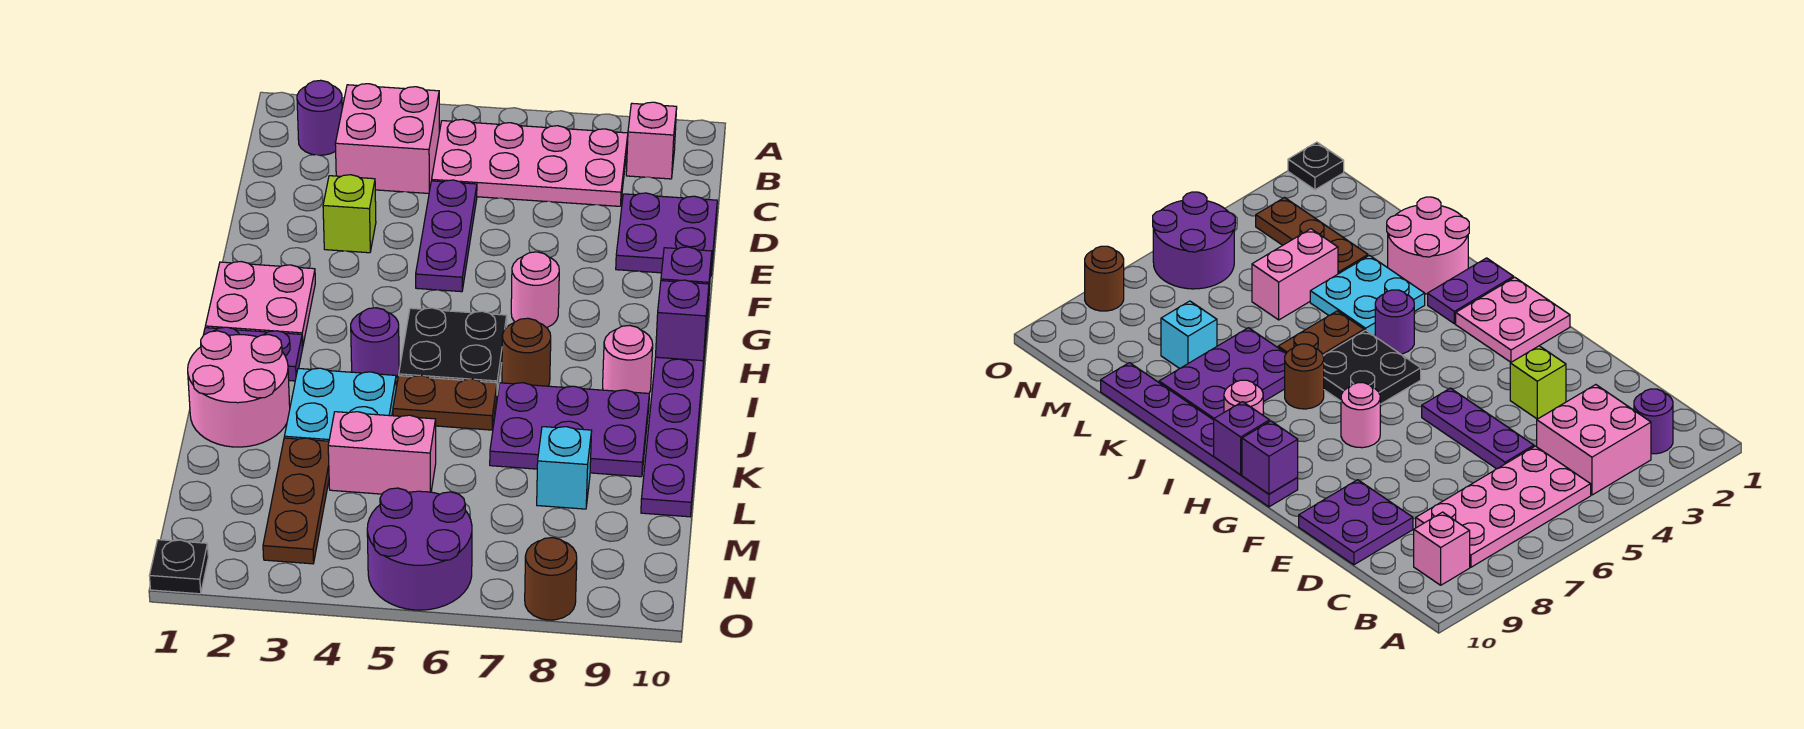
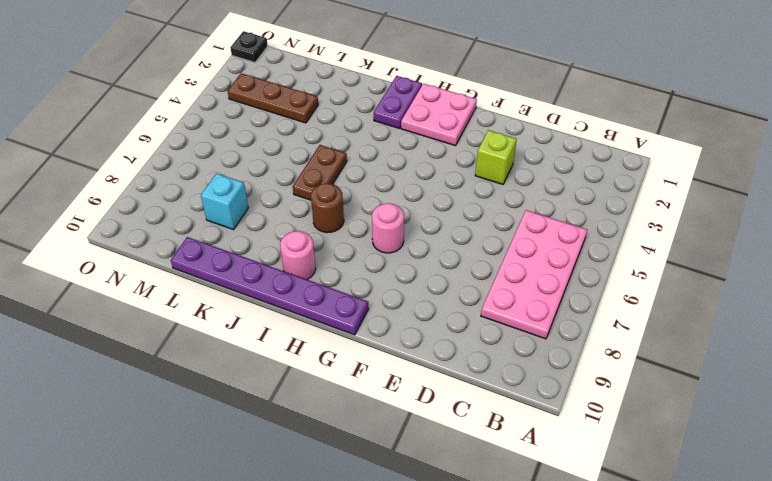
none -> purple round brick B2 level 1
none -> pink brick B3:C4 level 1
none -> pink brick B9 level 1

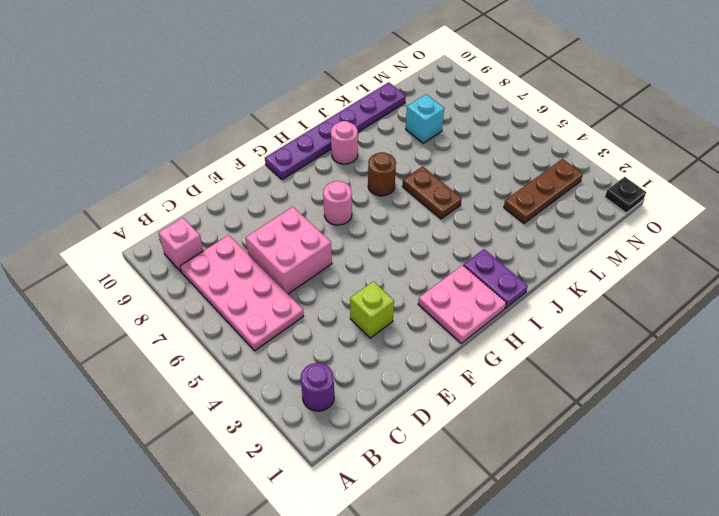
pink brick D6:E7 level 1 -> pink brick B3:C4 level 1
none -> purple plate D5:F5 level 1
none -> purple plate D9:E10 level 1
none -> black plate H5:I6 level 1

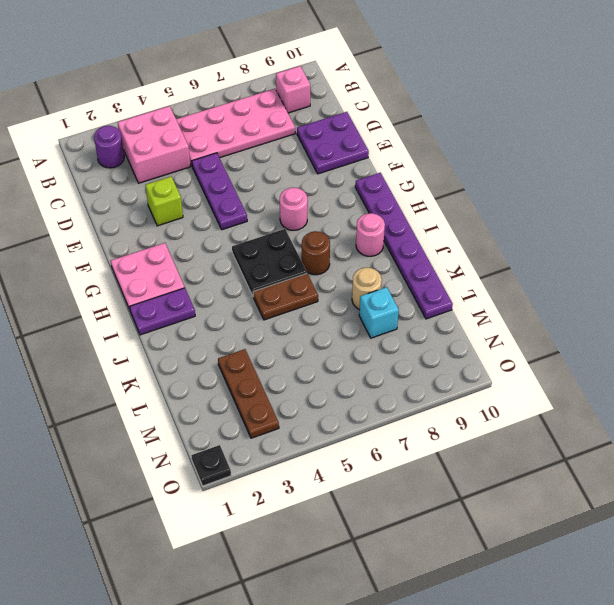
tan round brick K8 level 1 -> purple plate J7:K9 level 1
none -> purple round brick I4 level 1
none -> pink round brick J1:K2 level 1
none -> cyan plate J3:K4 level 1

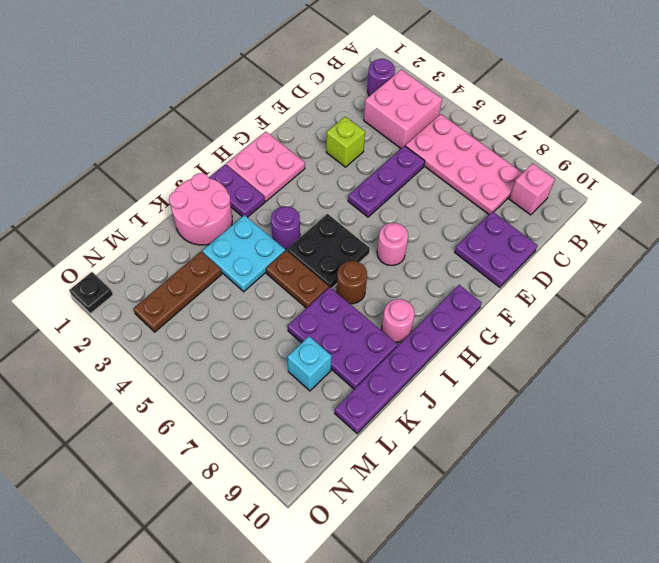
none -> pink brick L4:L5 level 1
none -> purple round brick N5:O6 level 1
none -> brown round brick O8 level 1

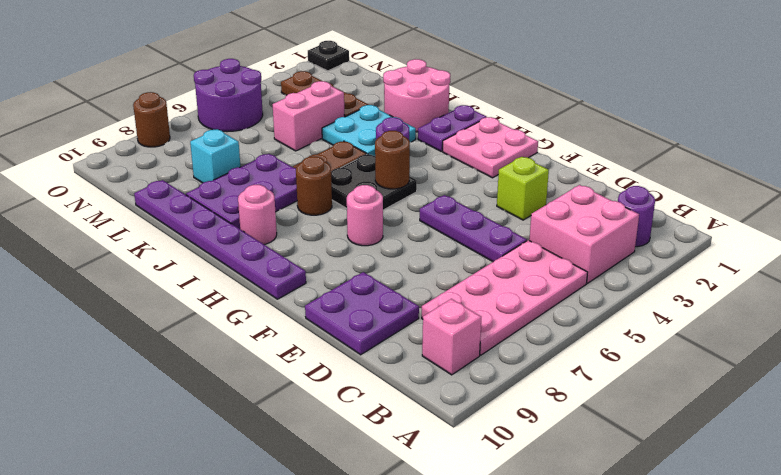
brown round brick H5 level 2 -> none
none -> purple brick G10 level 2
none -> purple brick H10 level 2

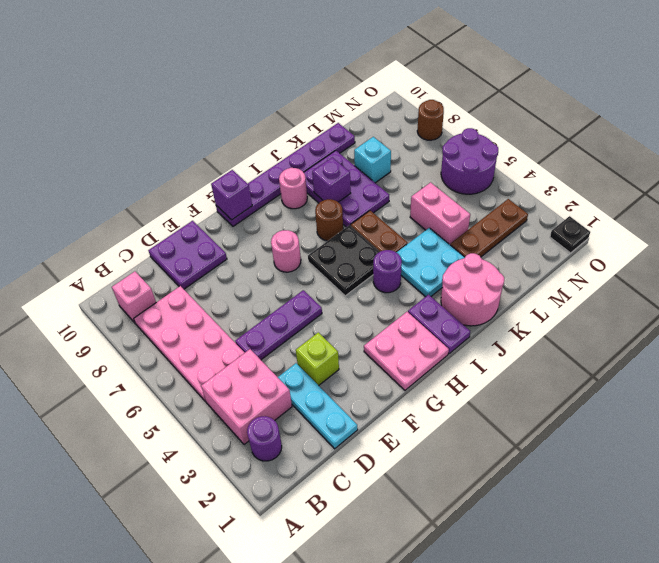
cyan plate D1:D3 level 1 -> none
purple brick J8 level 2 -> purple brick H10 level 2

